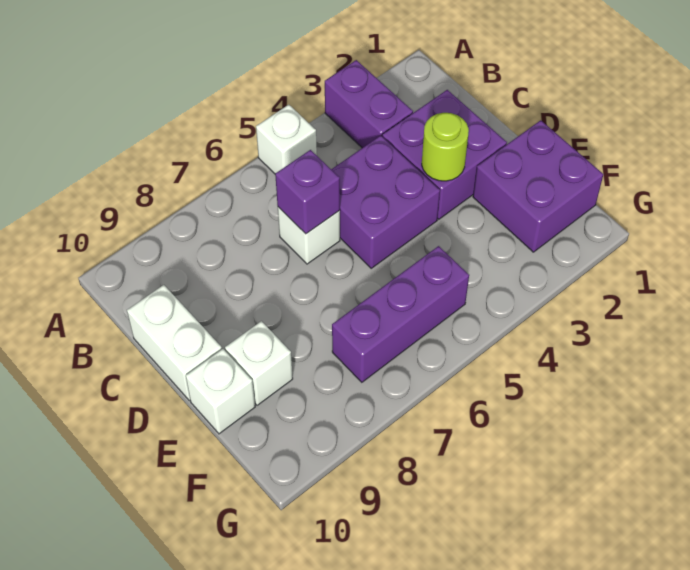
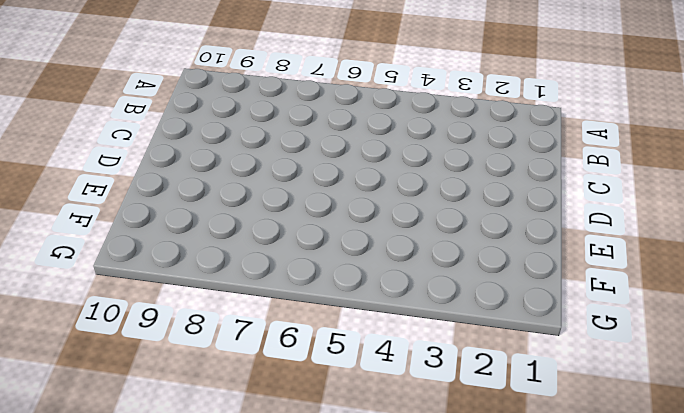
none -> purple brick A3:B3 level 1
none -> white brick A5 level 1
none -> purple brick C2:D3 level 1

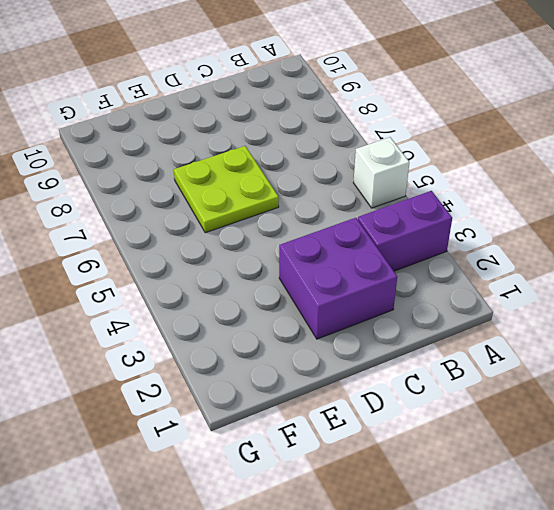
lime plate D6:E7 level 1 -> none
none -> purple brick C4:D5 level 1
none -> white brick C6 level 1
none -> white brick C10:D10 level 1

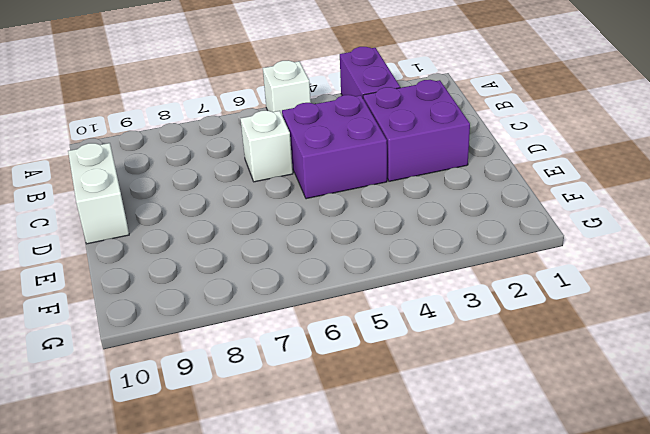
none -> purple brick E1:F2 level 1
none -> white brick E9 level 1
none -> white brick E10 level 1

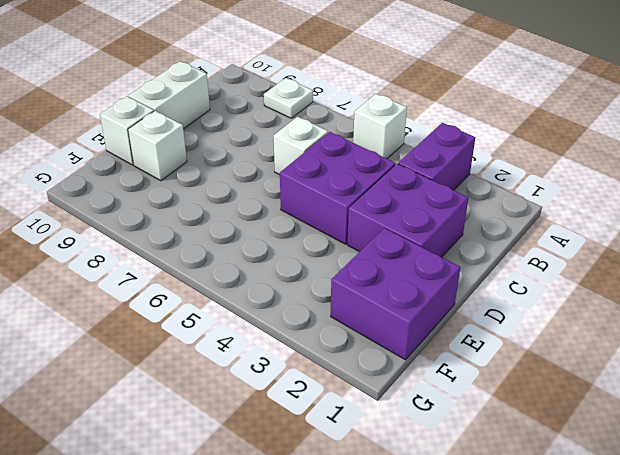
white plate A8 level 1 -> none
none -> purple brick F5:F7 level 1
none -> purple brick C6 level 2
none -> lime round brick D3 level 2

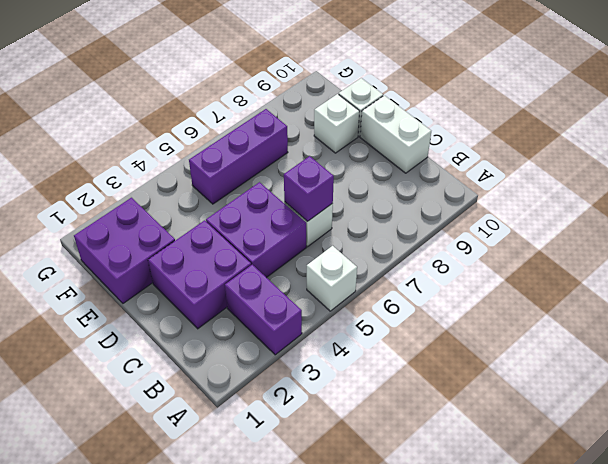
none -> lime round brick D3 level 2

